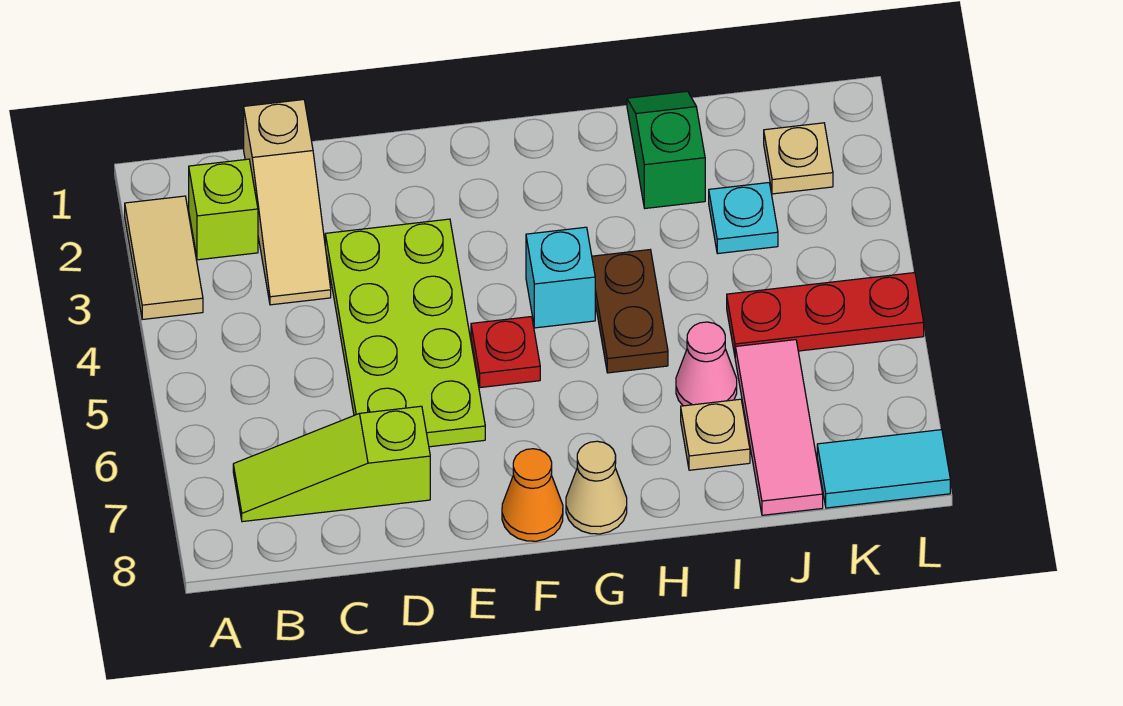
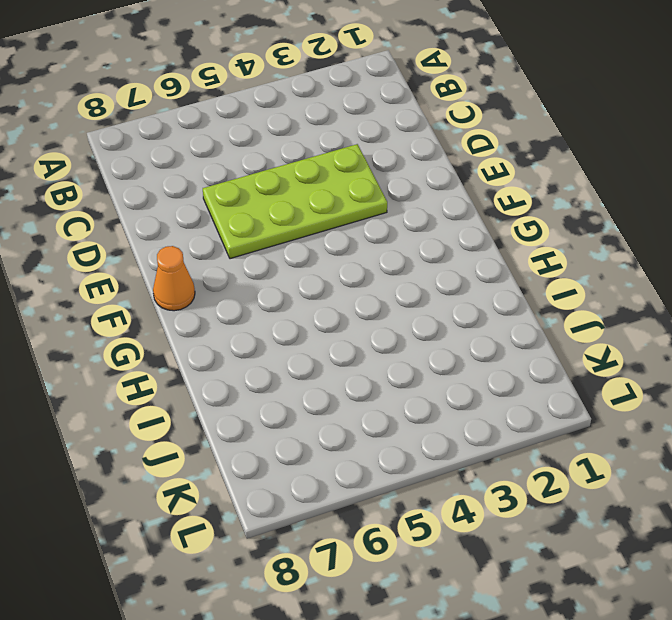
none -> tan tile A2:A3 level 1
none -> lime brick B2 level 1
none -> lime slope B7:D7 level 1 top D

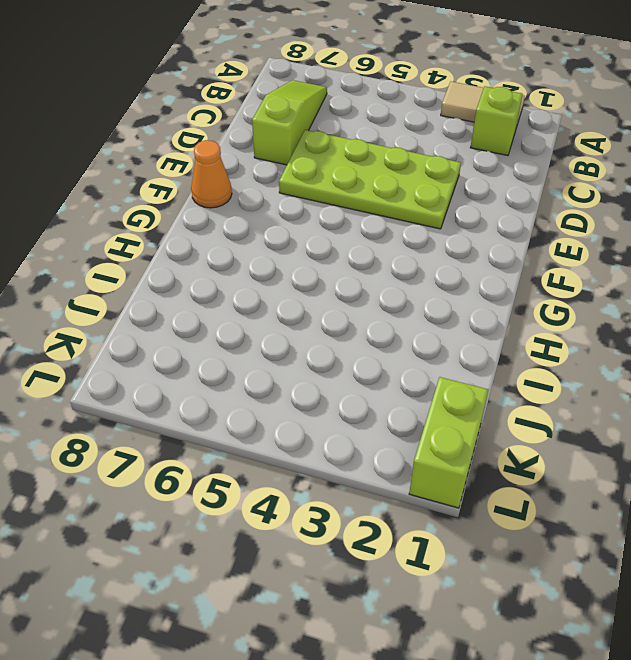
lime brick K1:L1 level 1 -> none
none -> tan slope C1:C3 level 1 top 1
none -> red plate F5 level 1
none -> cyan brick G4 level 1

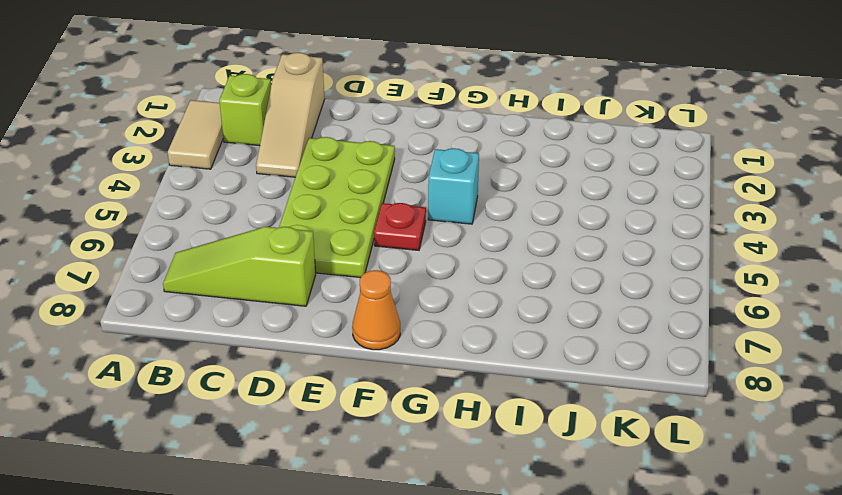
none -> tan cone G8 level 1
none -> brown plate H4:H5 level 1
none -> green slope I1:I2 level 1 top 2

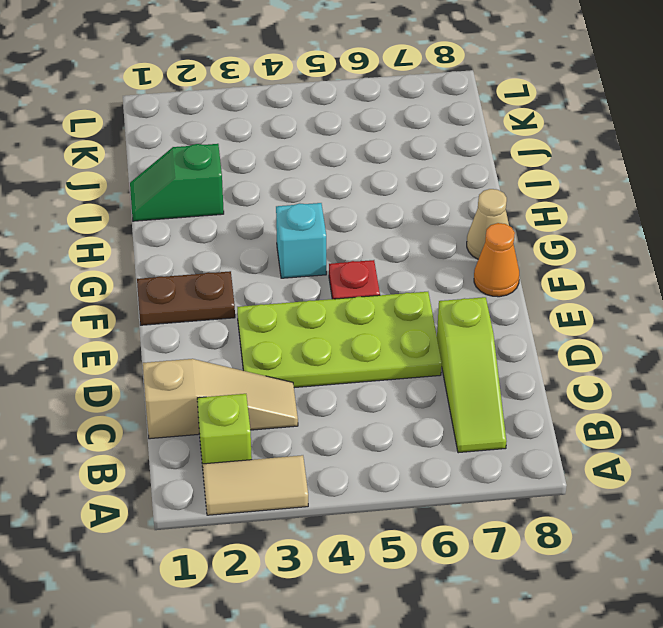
brown plate F1:F2 level 1 -> brown plate H4:H5 level 1
none -> pink cone I6 level 1
none -> tan plate I7 level 1
none -> cyan plate J3 level 1

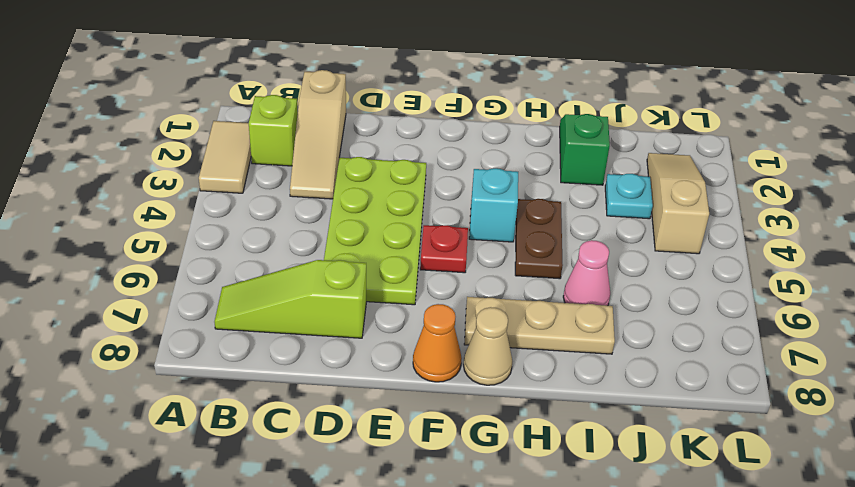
tan plate G7:I7 level 1 -> tan plate I7 level 1
tan slope K2:K4 level 1 top 4 -> tan plate K2 level 1
none -> red plate J5:L5 level 1
none -> pink tile J6:J8 level 1
none -> cyan tile K8:L8 level 1

